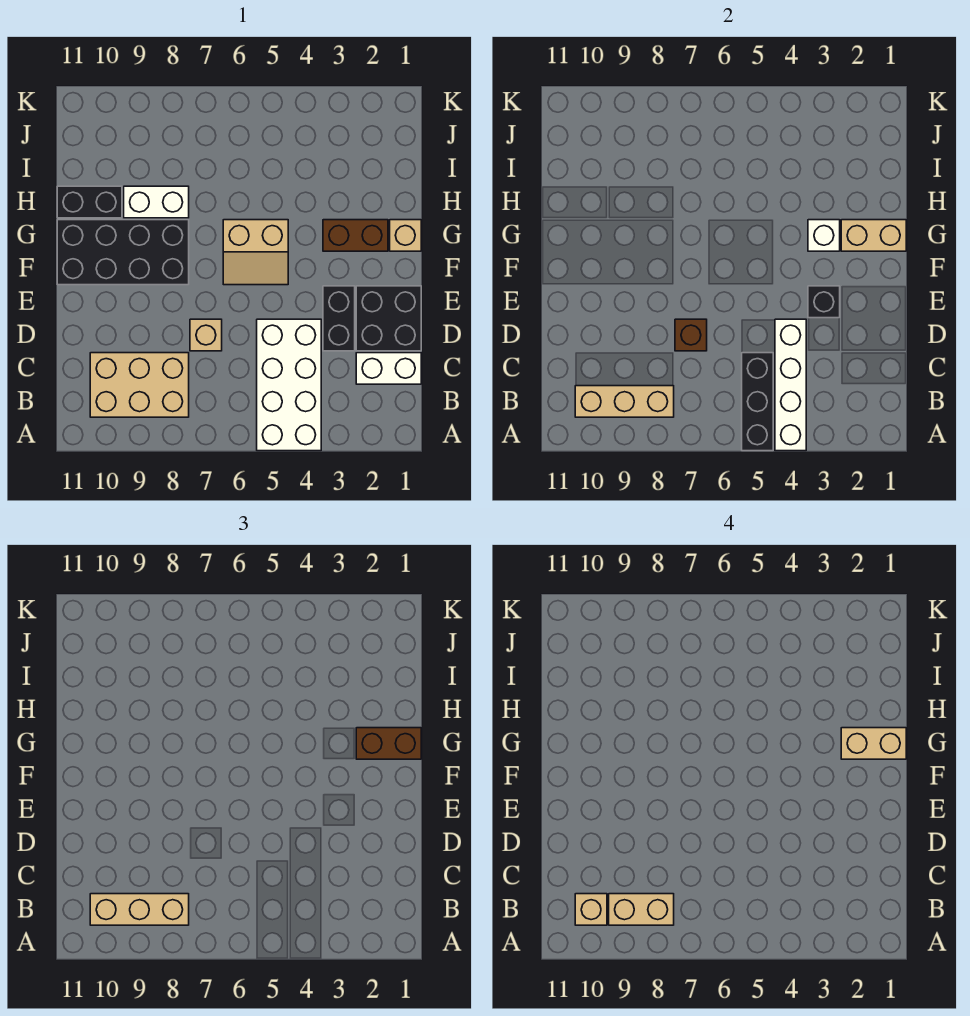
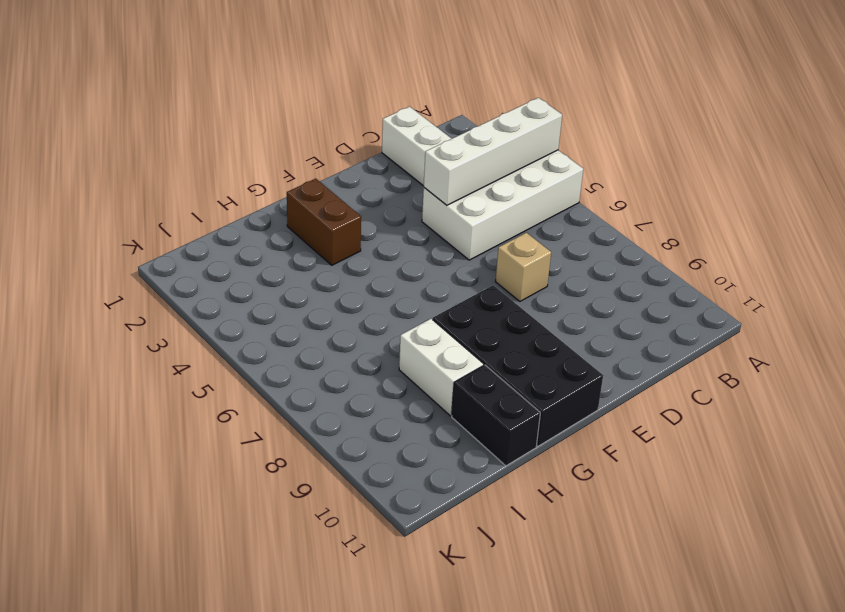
none -> tan brick B8:C10 level 1
none -> black brick D1:E2 level 1
none -> black brick D3:E3 level 1

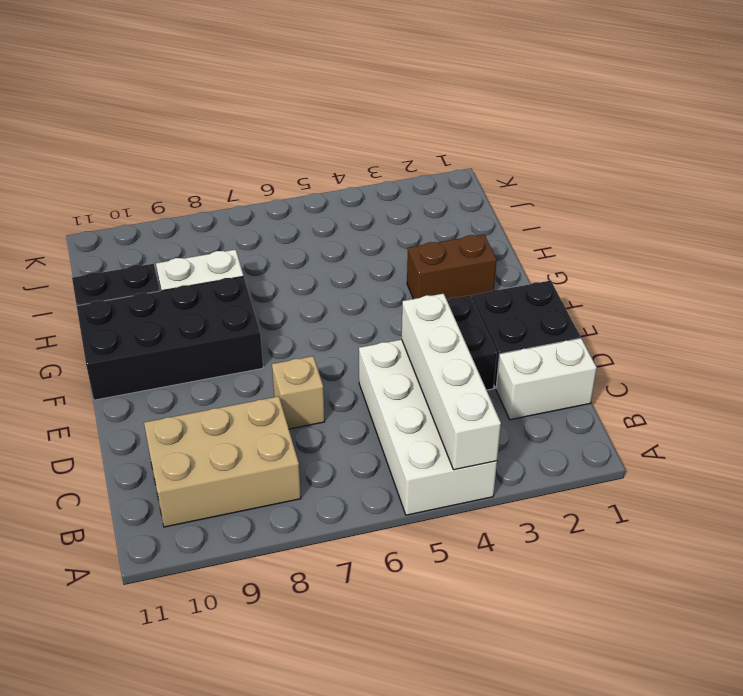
none -> tan slope F5:G6 level 1 top G
none -> tan brick G1 level 1
none -> black brick A5:C5 level 2

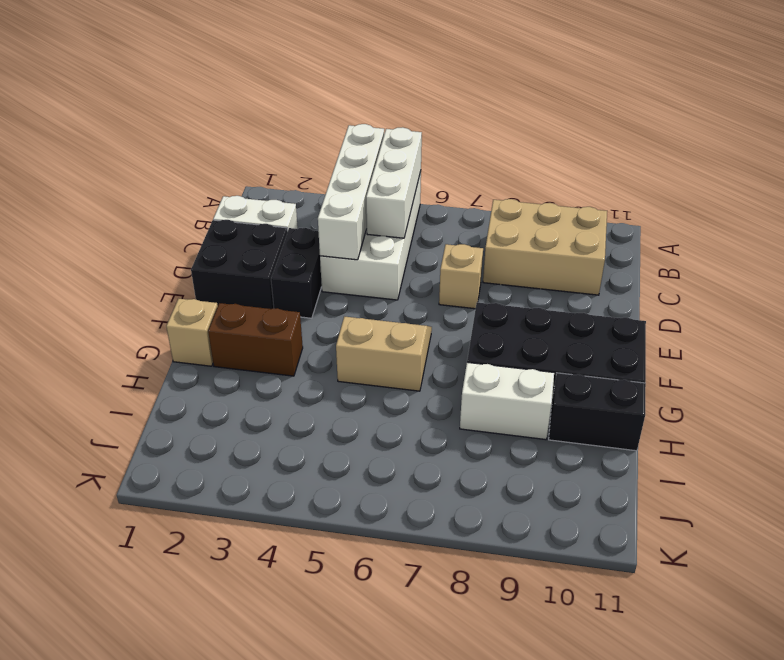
white brick A5:C5 level 2 -> black brick A5:C5 level 2
none -> tan brick B8:B10 level 2
none -> brown brick D7 level 2
none -> black brick E3 level 2

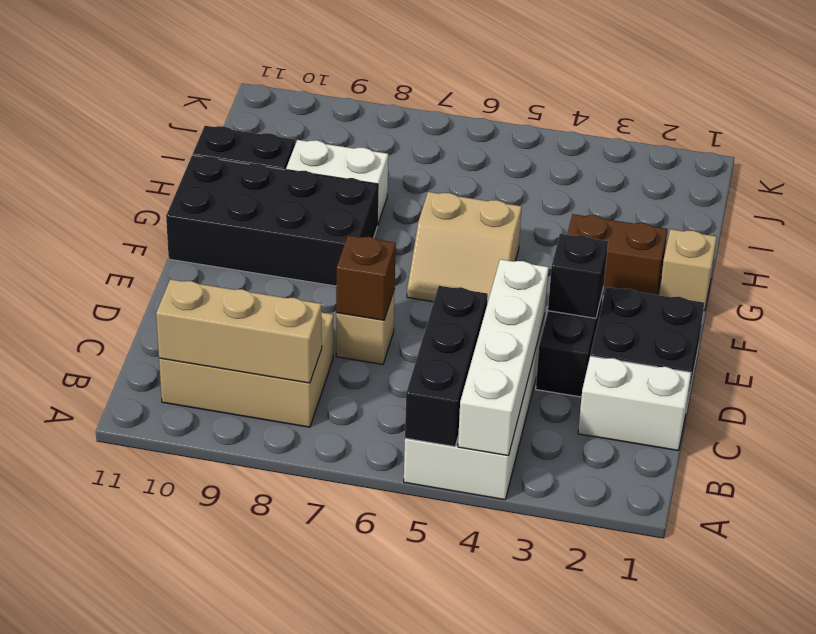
none -> tan brick G1:G2 level 2
none -> white brick G3 level 2
none -> tan brick B8:B10 level 3

